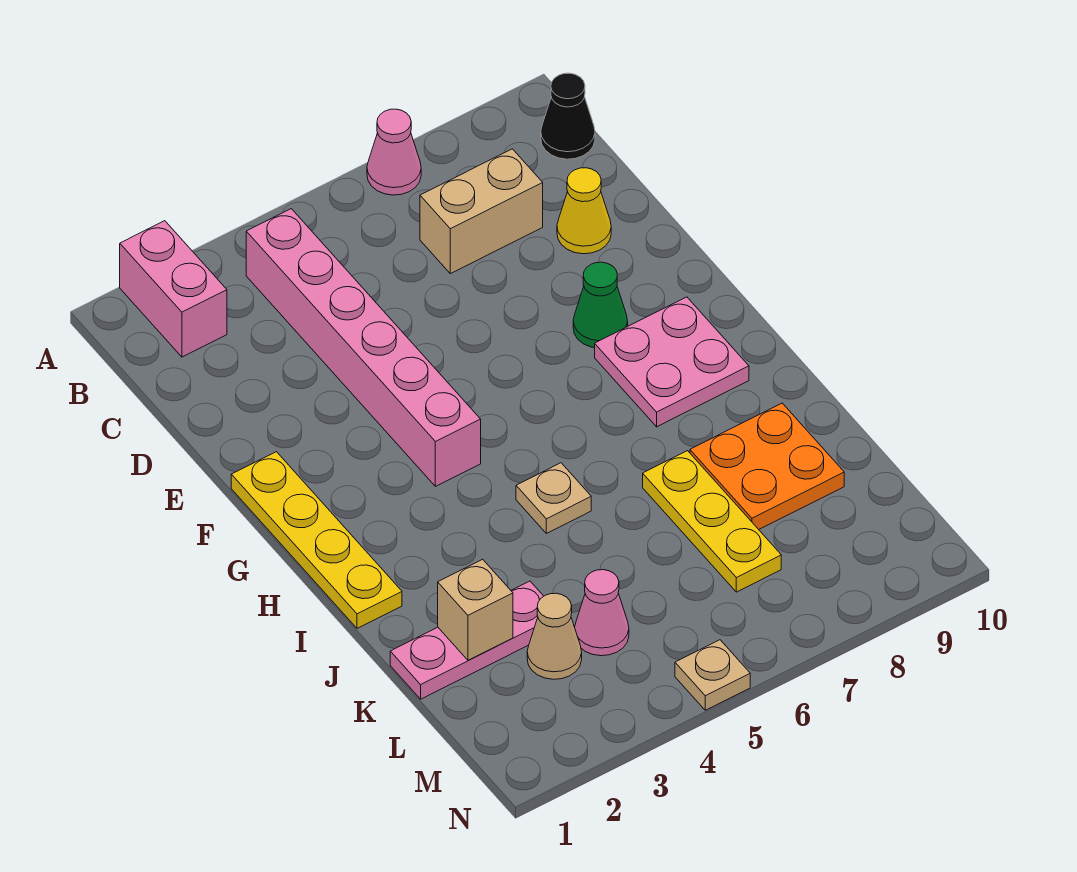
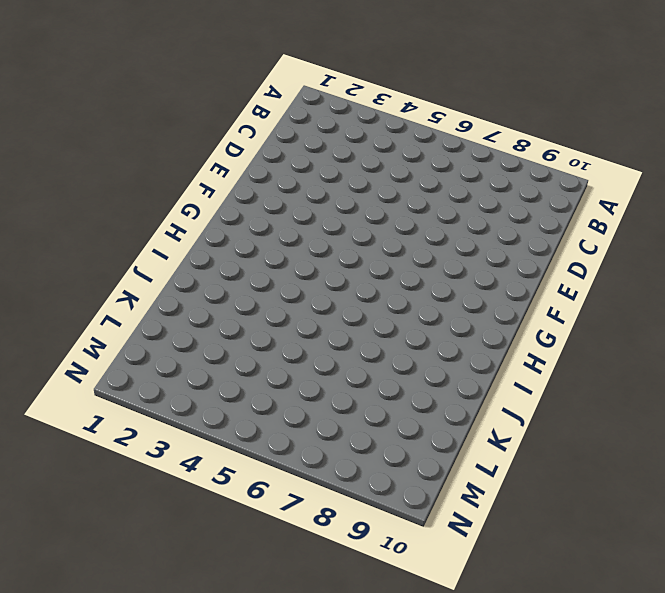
none -> pink brick A2:B2 level 1
none -> pink cone A7 level 1
none -> pink brick B4:G4 level 1

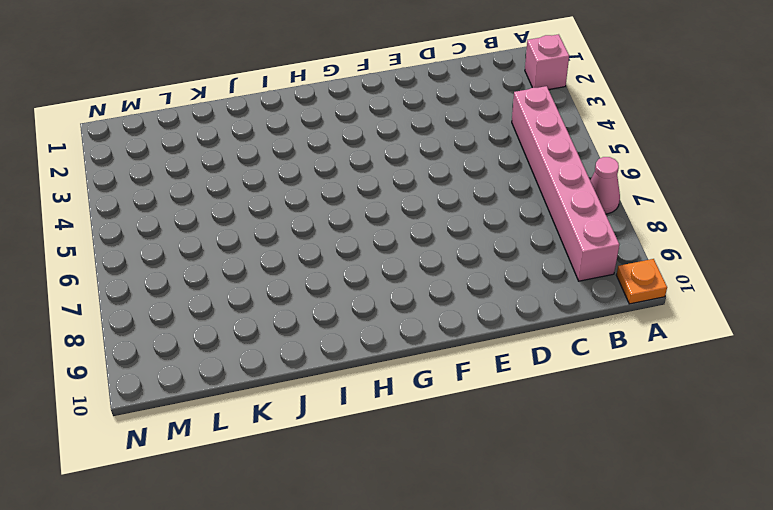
pink brick A2 level 1 -> pink brick A2:B2 level 1
orange plate A10 level 1 -> none
pink brick B4:B9 level 1 -> pink brick B4:G4 level 1
none -> black cone B10 level 1
none -> tan brick C7:C8 level 1
none -> yellow cone D9 level 1

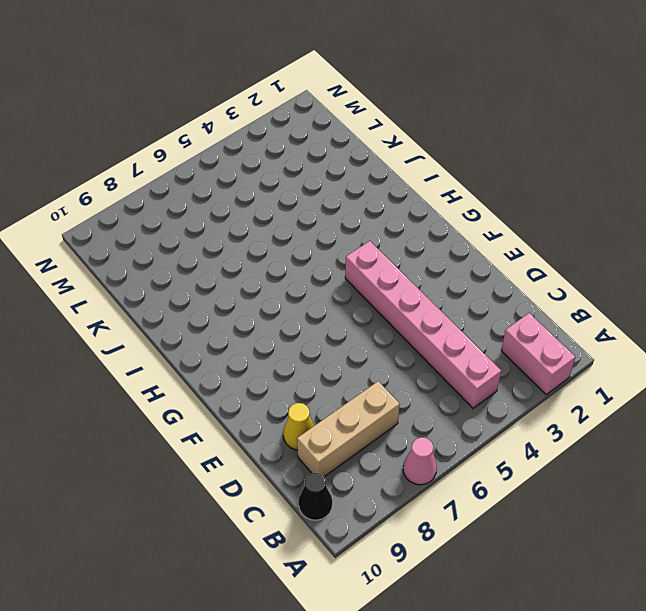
tan brick C7:C9 level 1 -> tan brick C7:C8 level 1
none -> yellow plate F1:I1 level 1
none -> green cone F8 level 1
none -> pink plate G8:H9 level 1

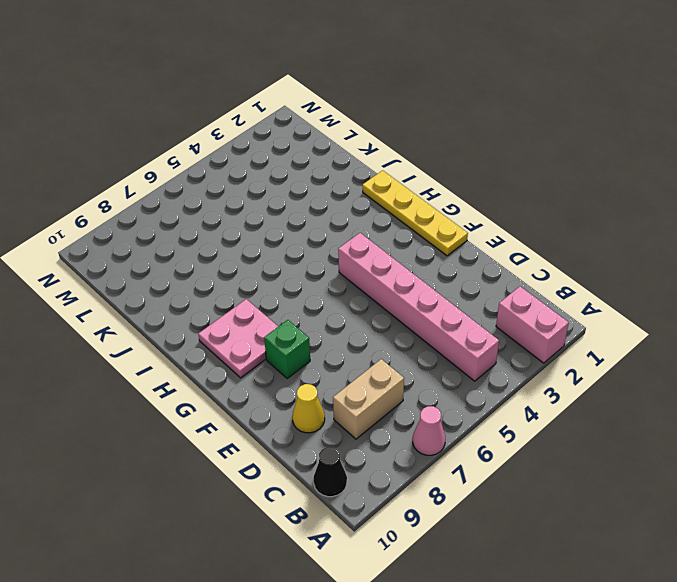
green brick F8 level 1 -> green cone F8 level 1
none -> tan plate I5 level 1
none -> yellow plate J7:L7 level 1
none -> orange plate J8:K9 level 1

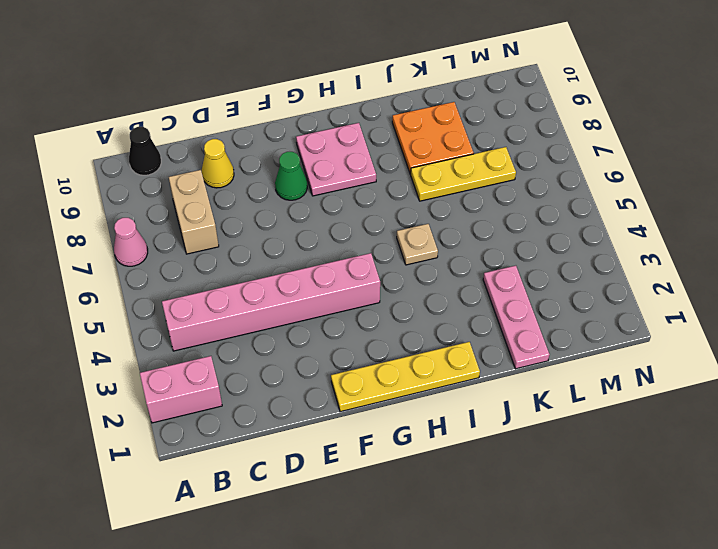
none -> tan cone L3 level 1
none -> pink cone L4 level 1
none -> tan plate N5 level 1

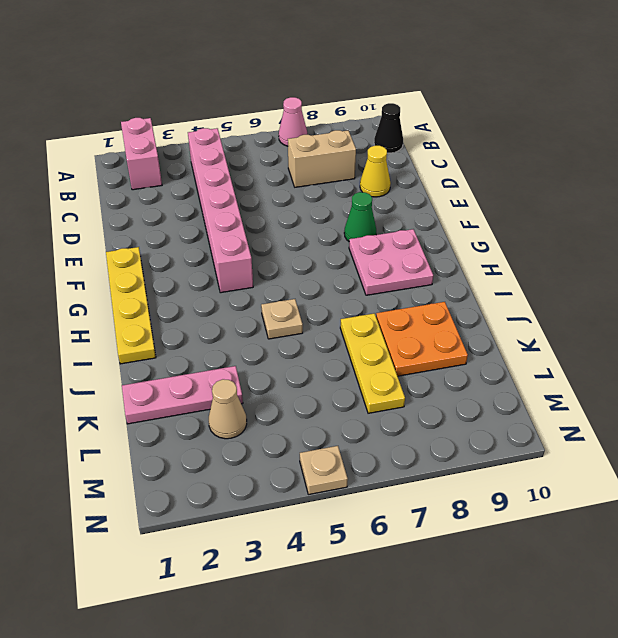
none -> pink cone L4 level 1
none -> tan brick K2 level 2

